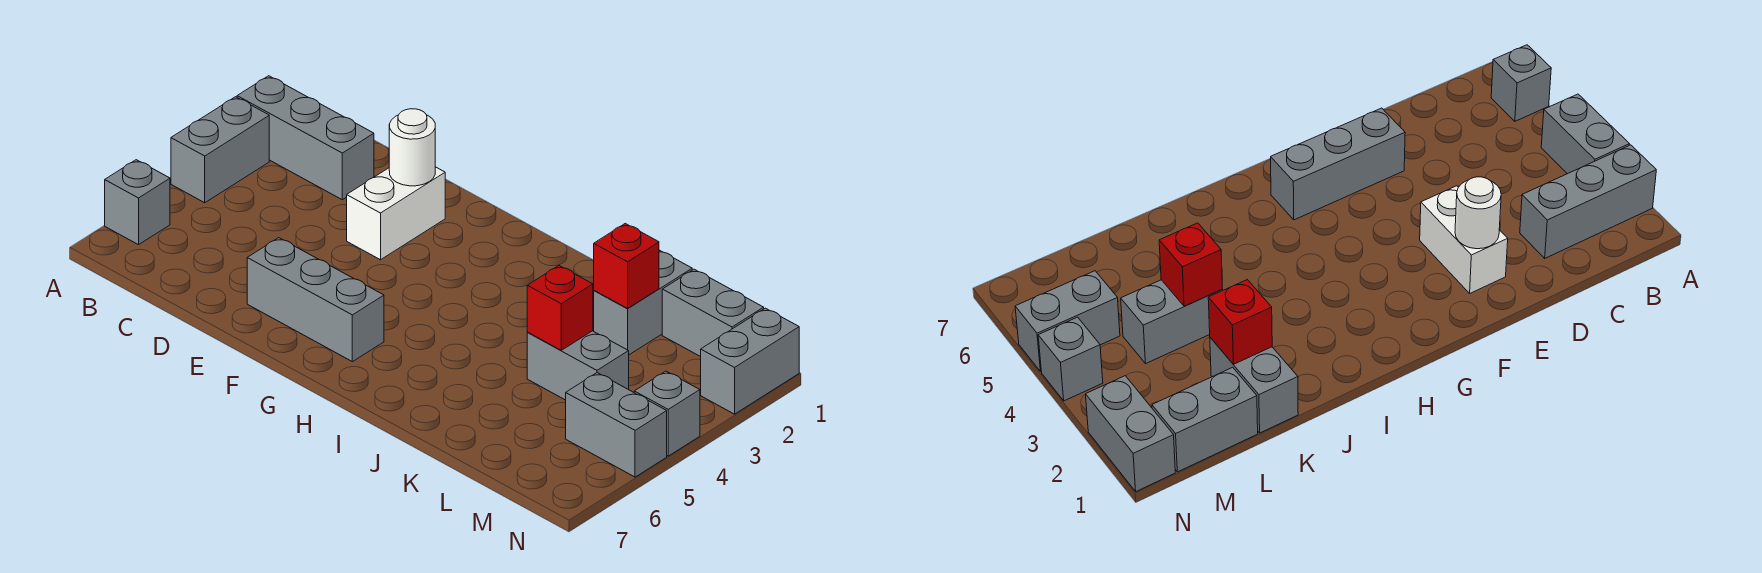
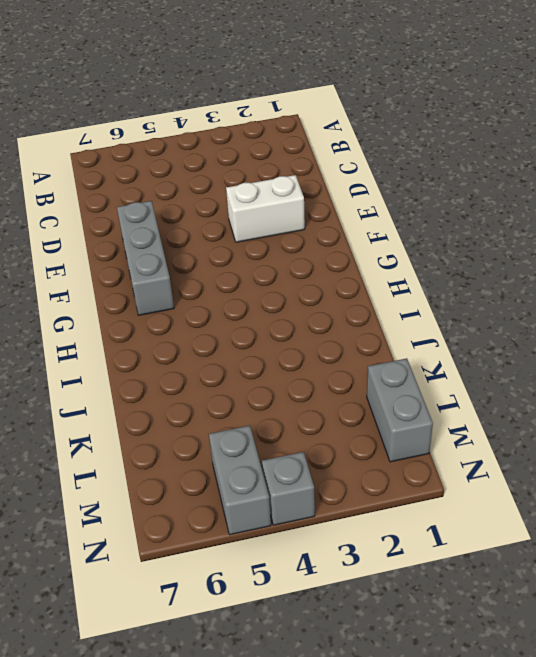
none -> grey brick A2:C2 level 1
none -> grey brick A3:A4 level 1
none -> grey brick A6 level 1

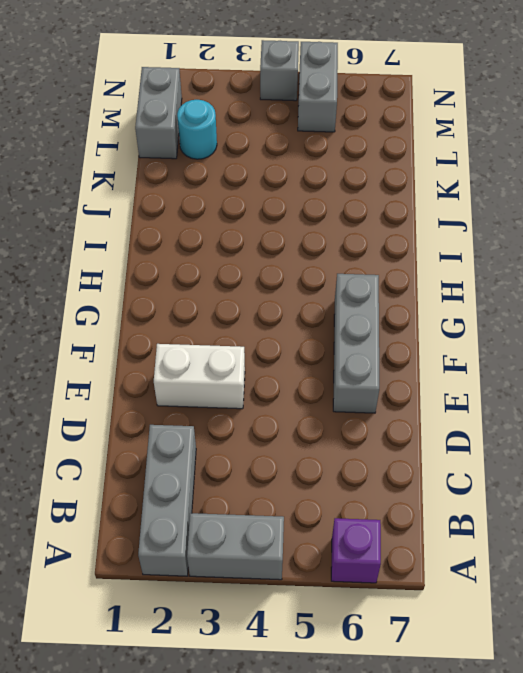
purple brick A6 level 1 -> grey brick A6 level 1
cyan round brick L2 level 1 -> none
none -> grey brick K1:K2 level 1
none -> grey brick K4:L4 level 1
none -> grey brick N1:N2 level 1

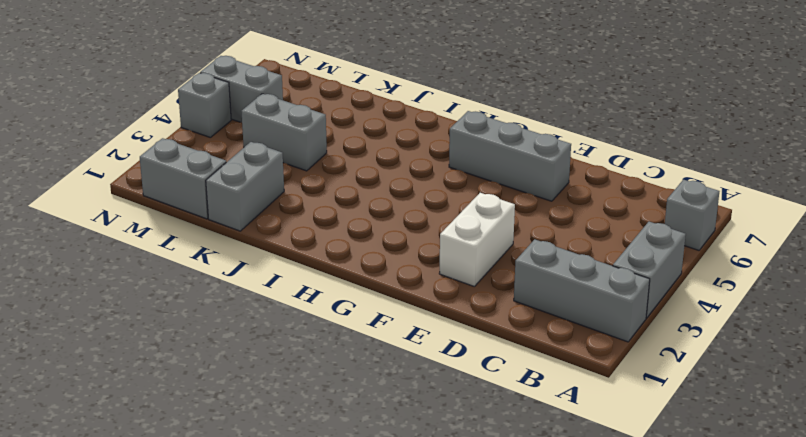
none -> grey brick N1:N2 level 1
none -> white round brick E2 level 2
none -> red brick K2 level 2

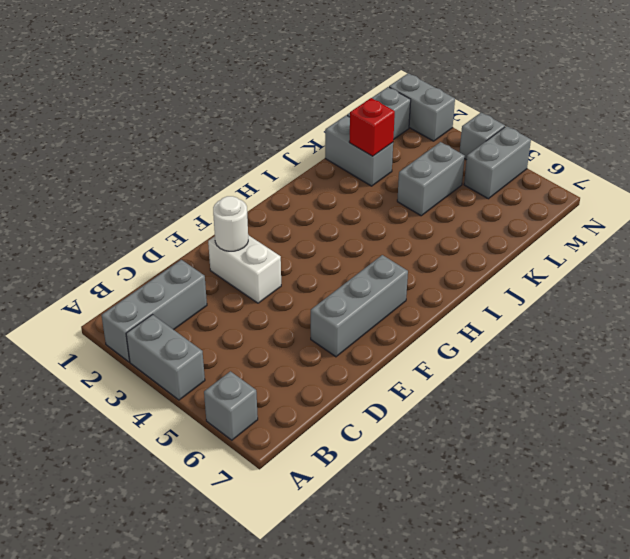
none -> red brick K4 level 2

